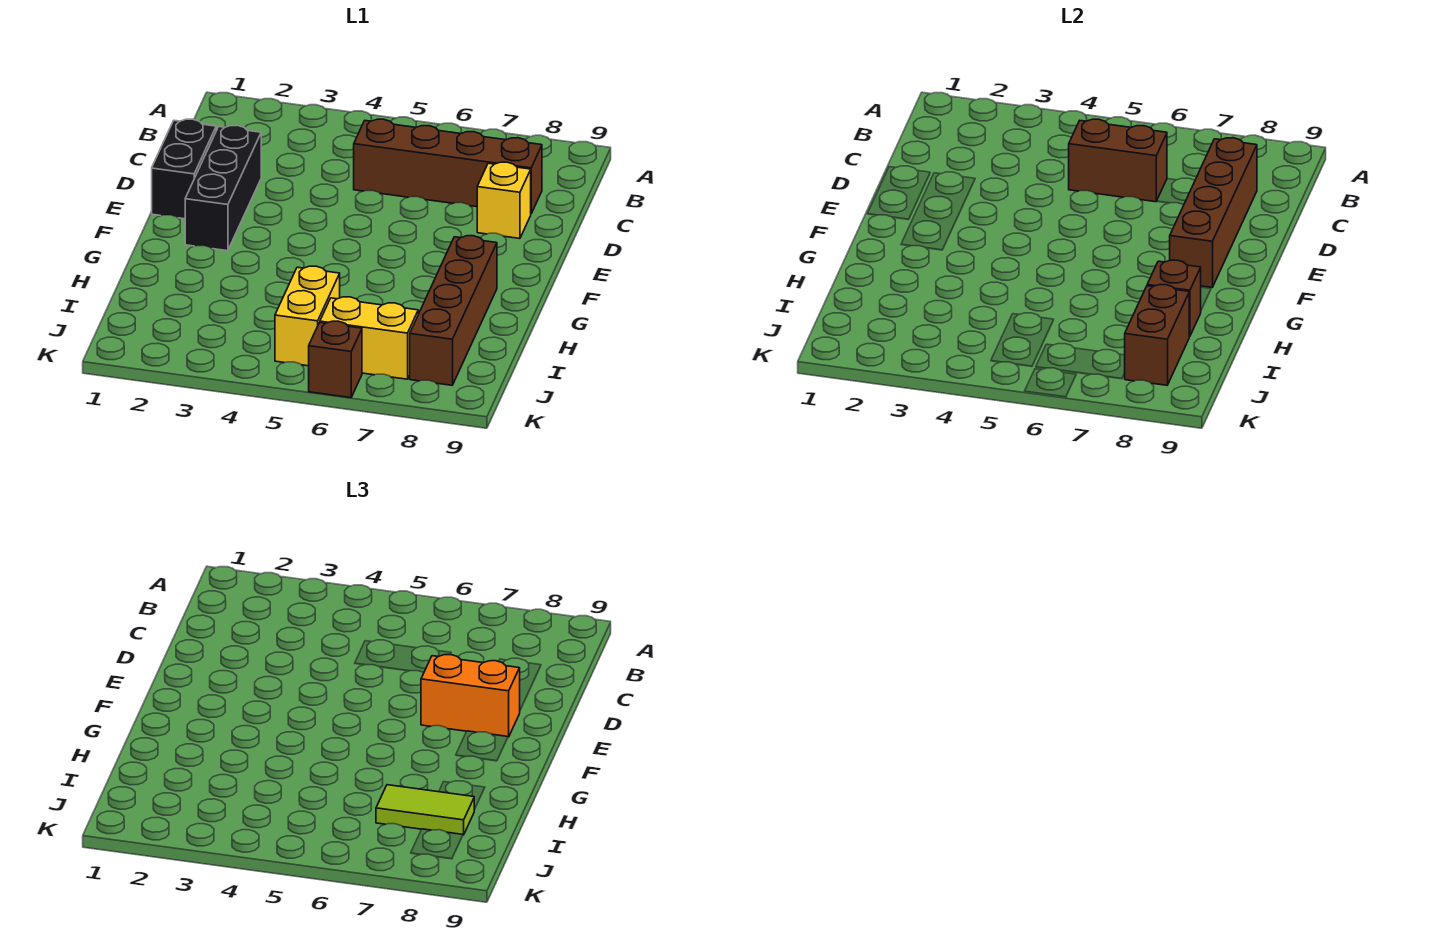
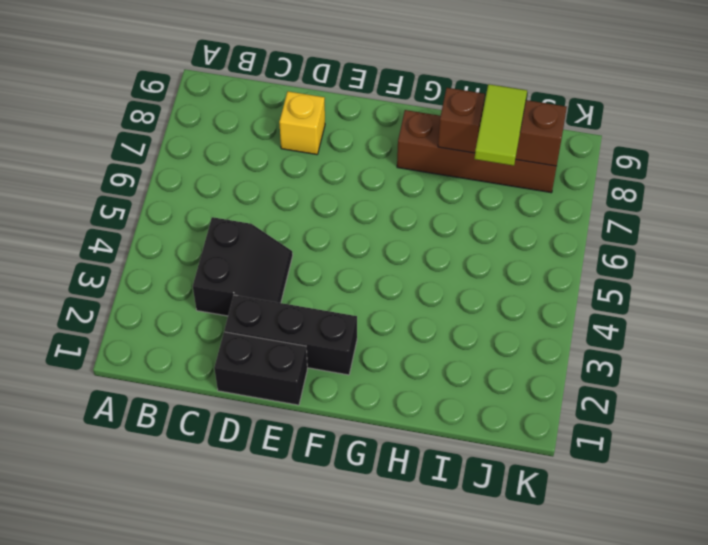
black slope C3:D4 level 1 top C -> none
none -> brown brick C5:C8 level 1
none -> yellow brick I5:J5 level 1
none -> yellow brick J6:J7 level 1

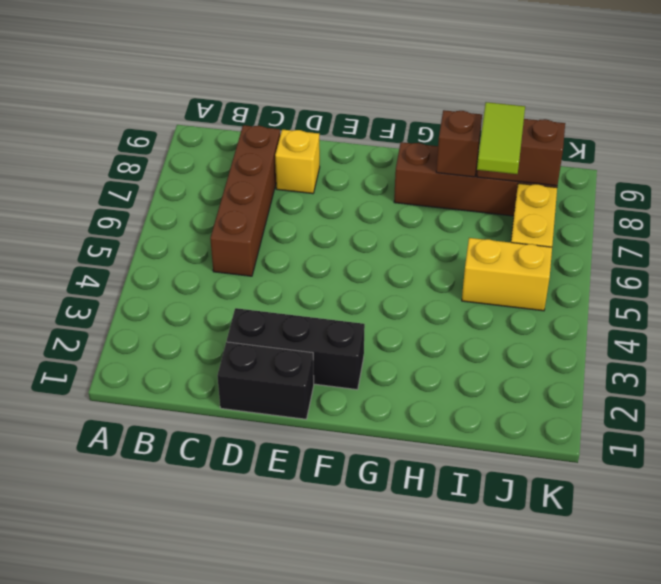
none -> brown brick K6 level 1
none -> brown brick C5:C6 level 2
none -> brown brick C8:F8 level 2

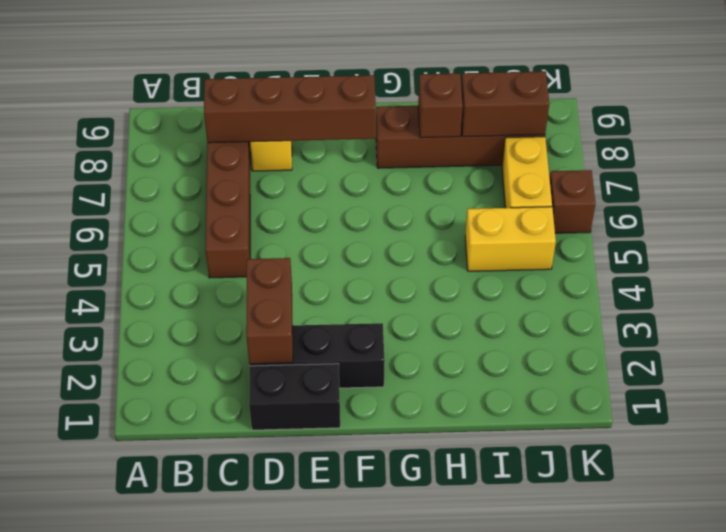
brown brick D2:D3 level 2 -> brown brick C5:C6 level 2
none -> orange brick E7:E8 level 3
none -> lime tile I7:I8 level 3

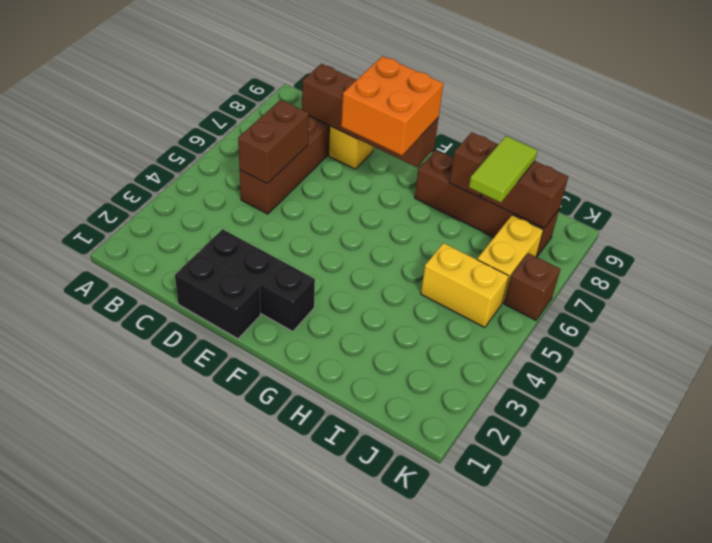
orange brick E7:F8 level 3 -> orange brick E7:E8 level 3

